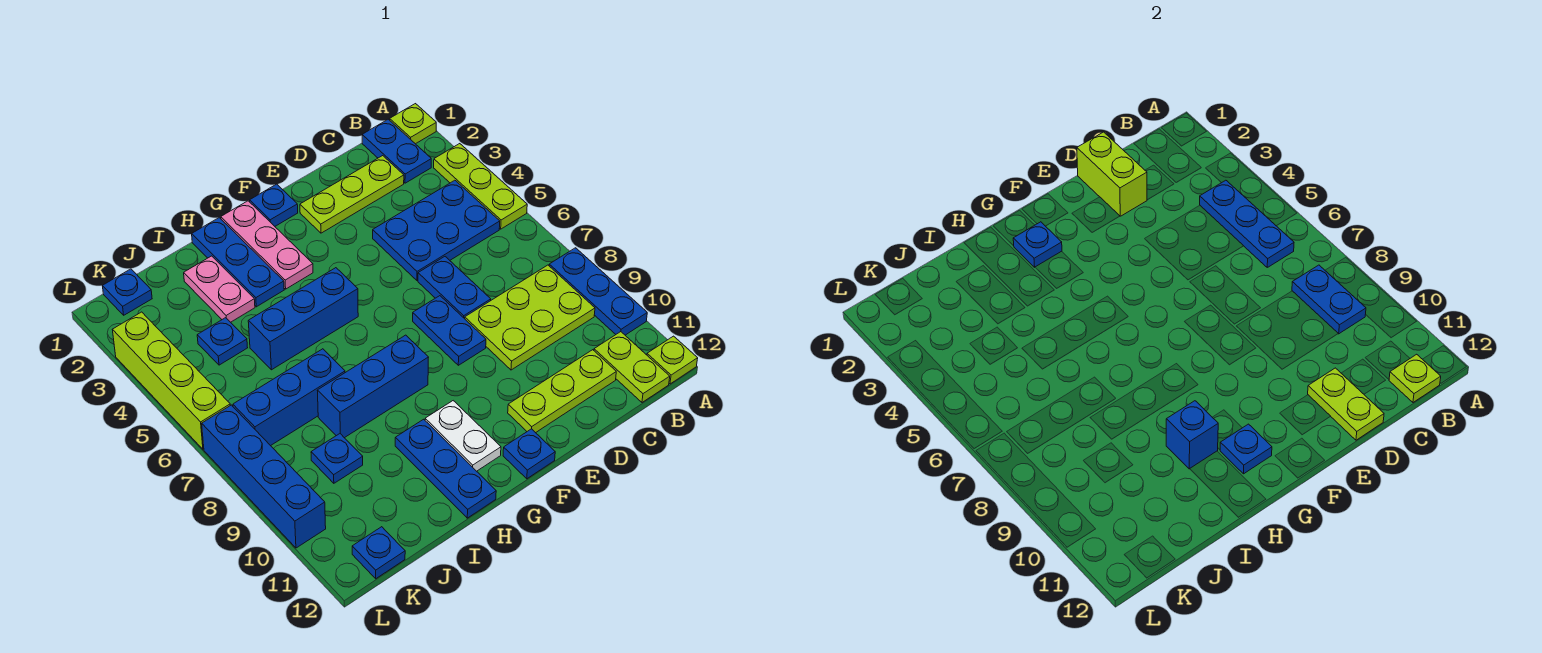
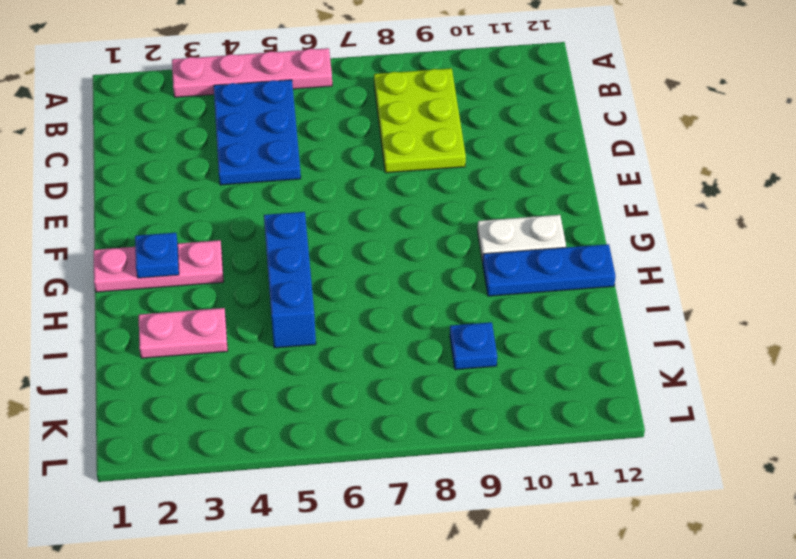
pink plate A3:A6 level 1 -> lime plate A3:A5 level 1
none -> lime plate A1 level 1
none -> blue plate A8:A10 level 1
none -> lime plate A12 level 1
none -> blue plate B1:B2 level 1

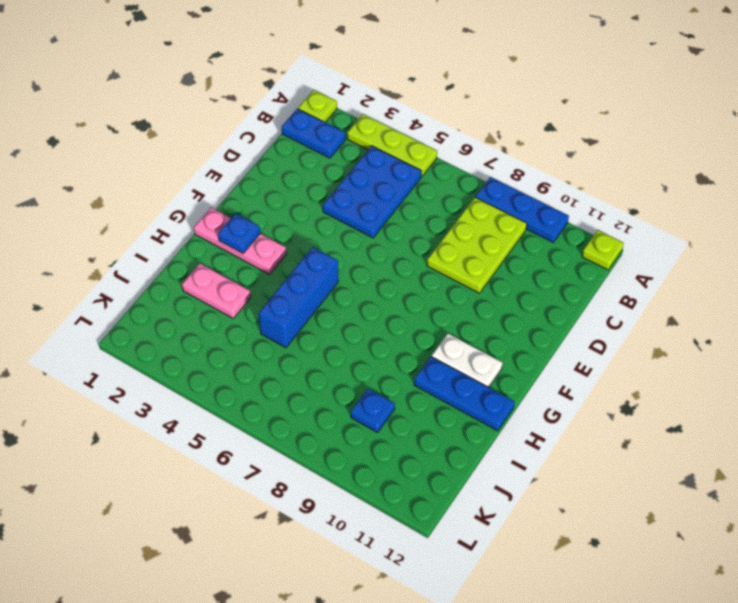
none -> lime plate B11:B12 level 1
none -> lime plate C2:E2 level 1
none -> lime plate C11:E11 level 1
none -> blue plate D6:D7 level 1

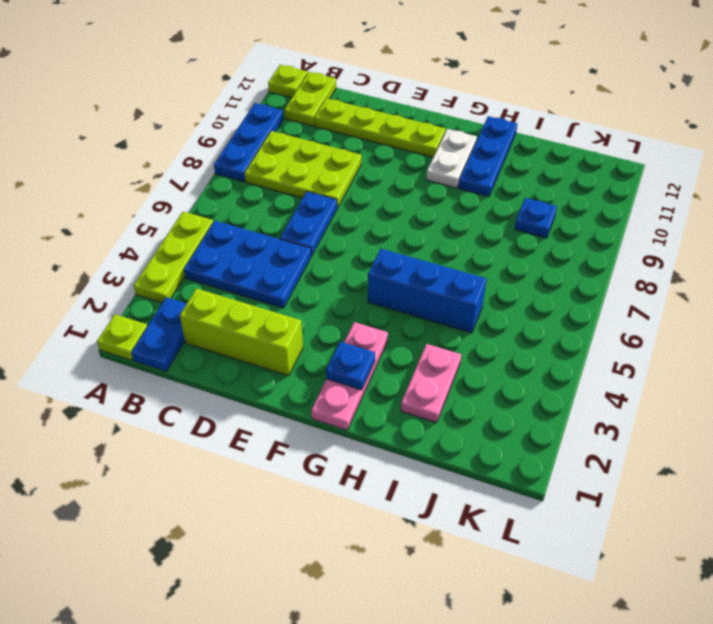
lime brick C2:E2 level 1 -> lime plate C2:E2 level 1
lime plate C11:F11 level 1 -> lime plate C11:E11 level 1
none -> blue plate E7:E8 level 1
none -> blue plate F1 level 1
none -> blue plate F12 level 1
none -> blue brick G8:I8 level 1

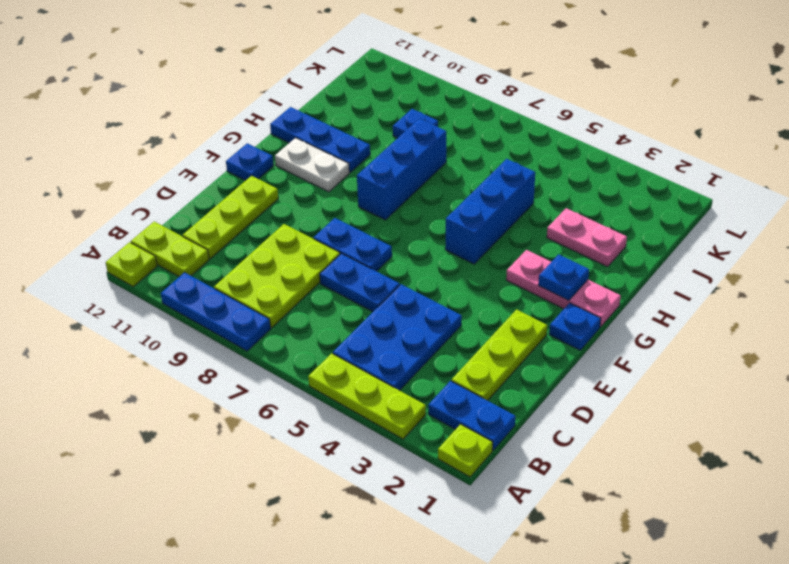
none -> blue plate H1:H3 level 1
none -> blue brick I7:K7 level 1
none -> blue plate J4 level 1
none -> blue plate K1 level 1

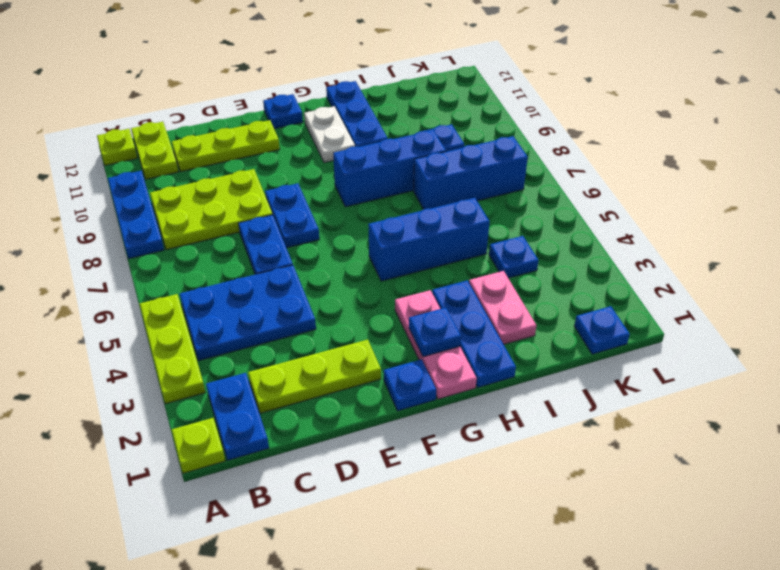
none -> blue plate K12 level 1
none -> lime brick L3:L6 level 1
none -> blue brick L7:L10 level 1
none -> blue plate B4:B6 level 2

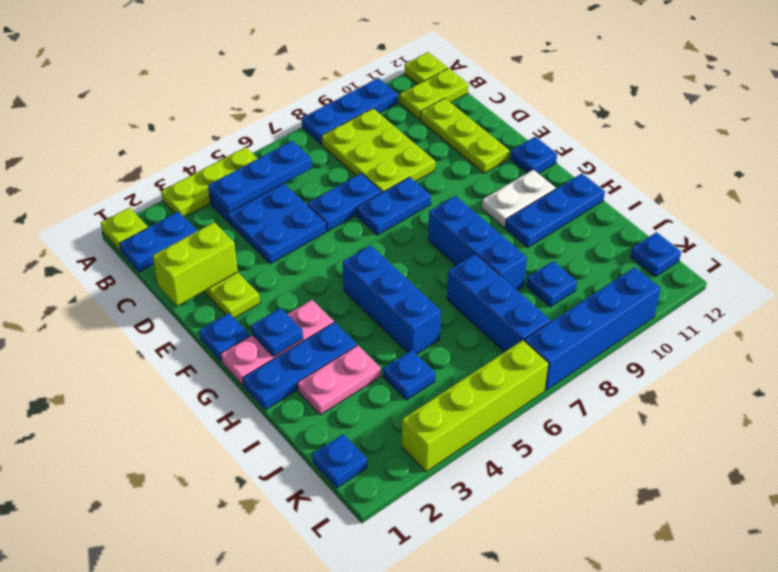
none -> blue plate B8:B9 level 2
none -> lime plate B12 level 2
none -> lime plate D11:D12 level 2
none -> blue plate G11 level 2

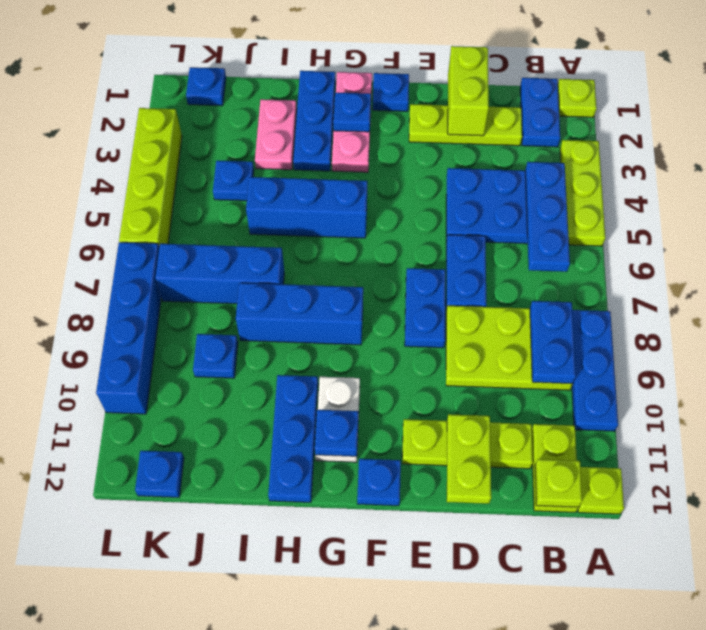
none -> blue brick H10 level 2

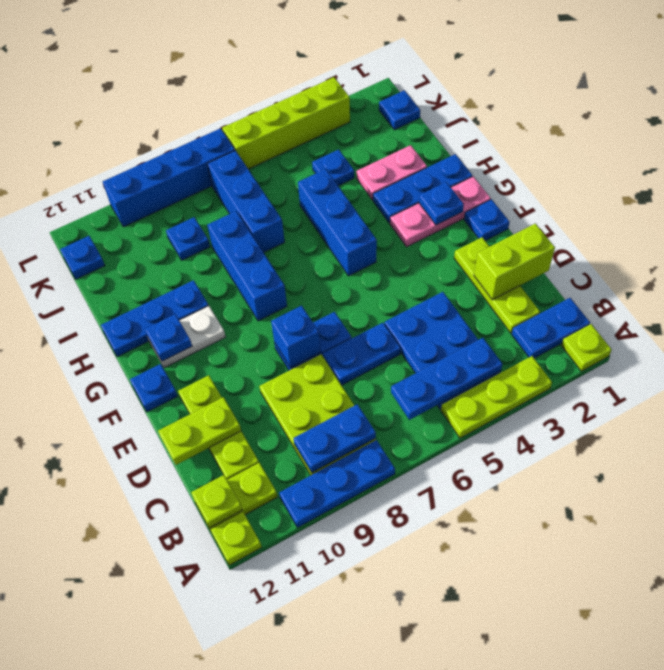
blue brick E8 level 2 -> blue brick H10 level 2

